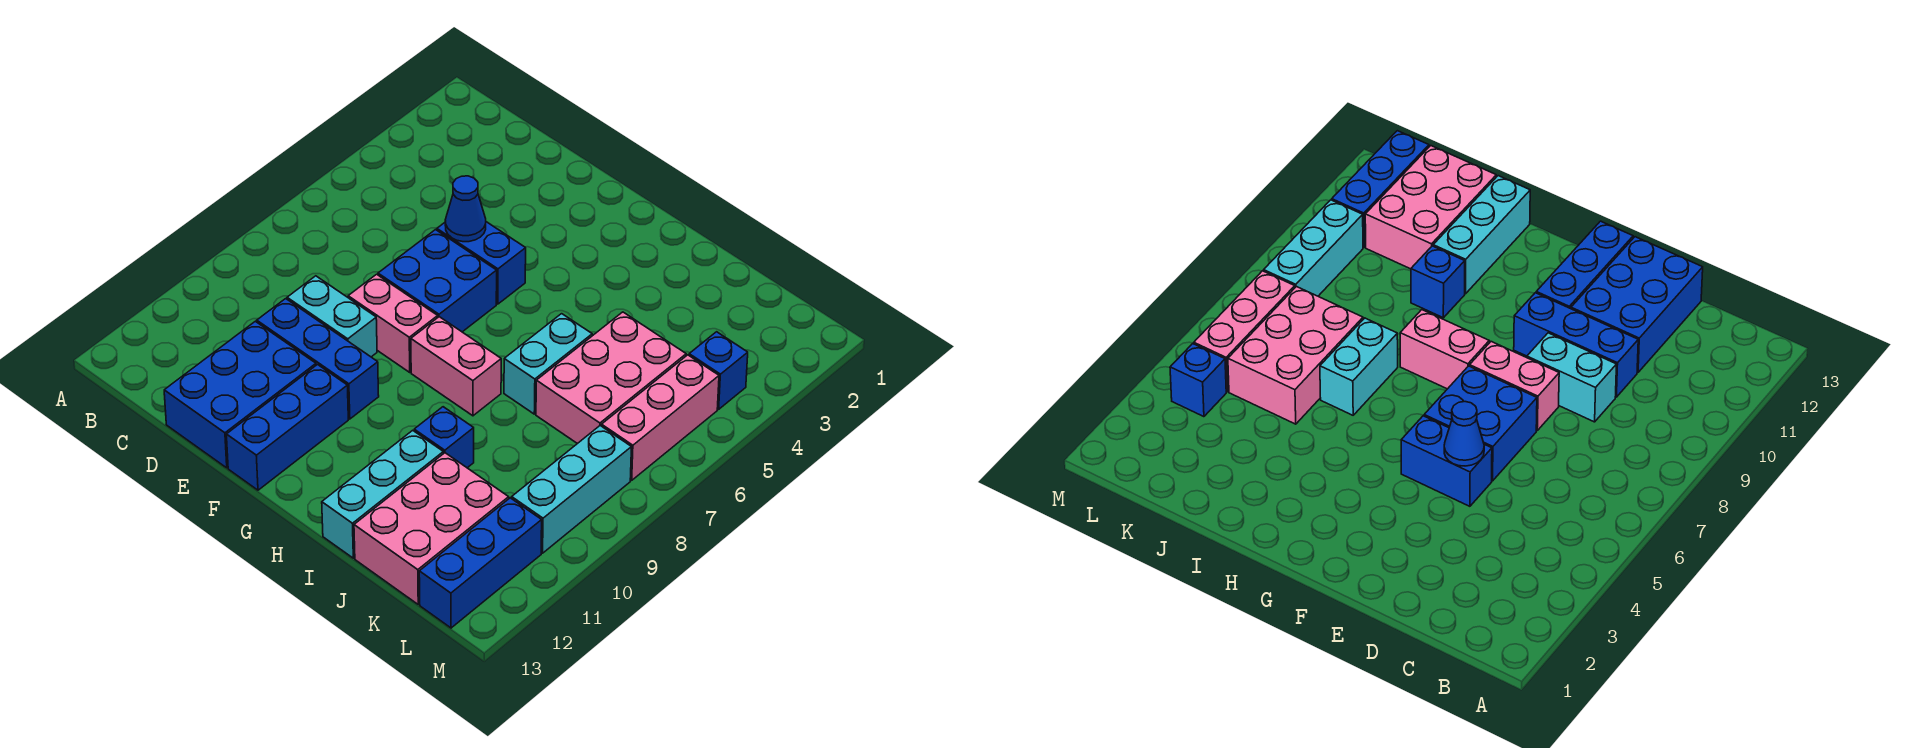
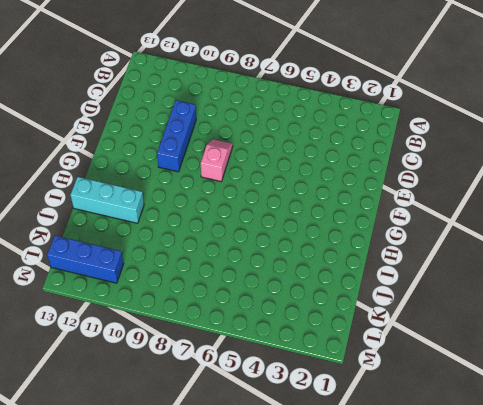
pink slope E8:F8 level 1 top F -> pink brick E8:F8 level 1
none -> cyan brick D9:E9 level 1
none -> blue brick D11:E13 level 1
none -> blue brick E5:F5 level 1

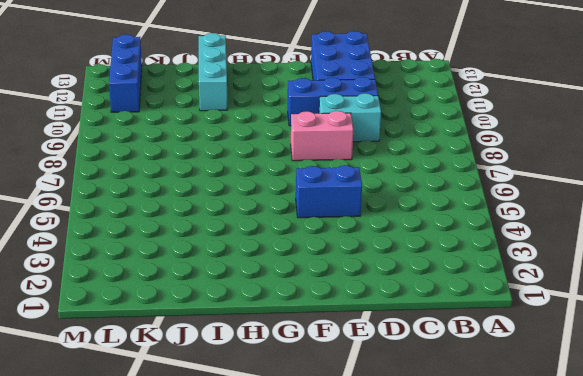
none -> blue brick E6:F7 level 1
none -> blue brick F11:F13 level 1
none -> pink brick G8:H8 level 1

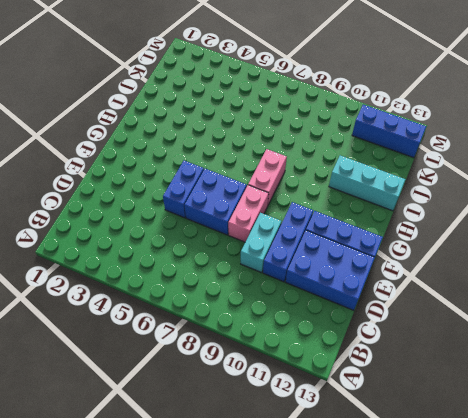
none -> cyan brick I6:I7 level 1
none -> blue brick I10 level 1
none -> pink brick J5:K7 level 1

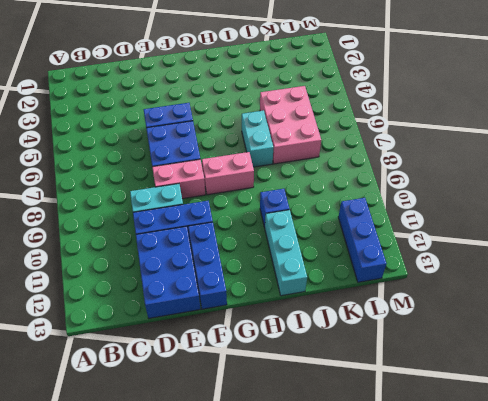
none -> pink brick J11:K13 level 1
none -> blue brick L4 level 1
none -> pink brick L5:L7 level 1

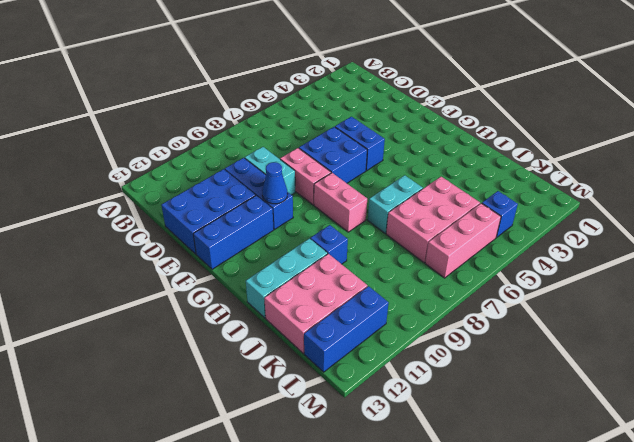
blue cone F10 level 2 -> blue cone E5 level 2
none -> cyan brick L8:L10 level 1

